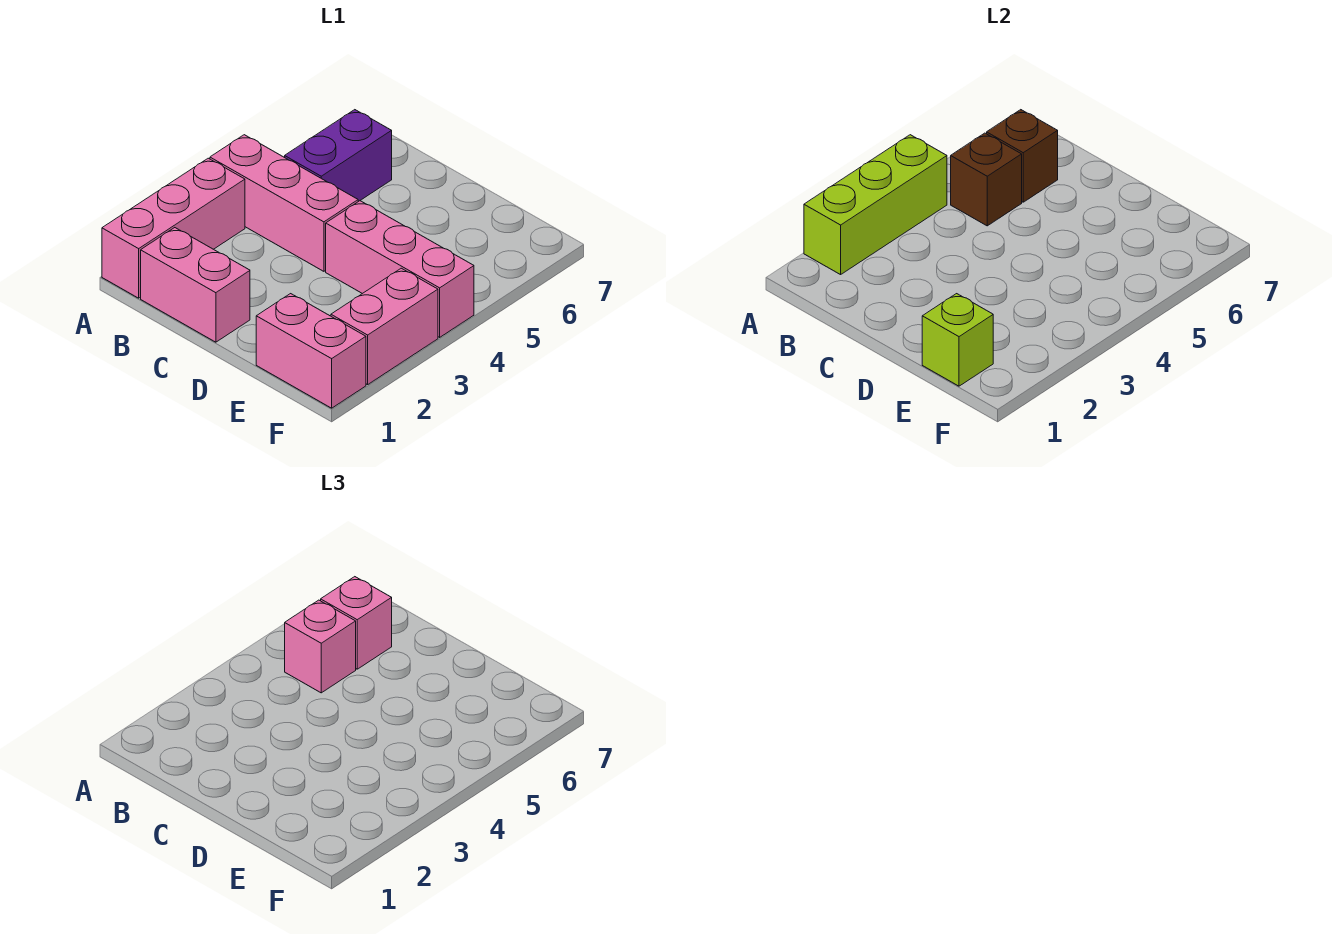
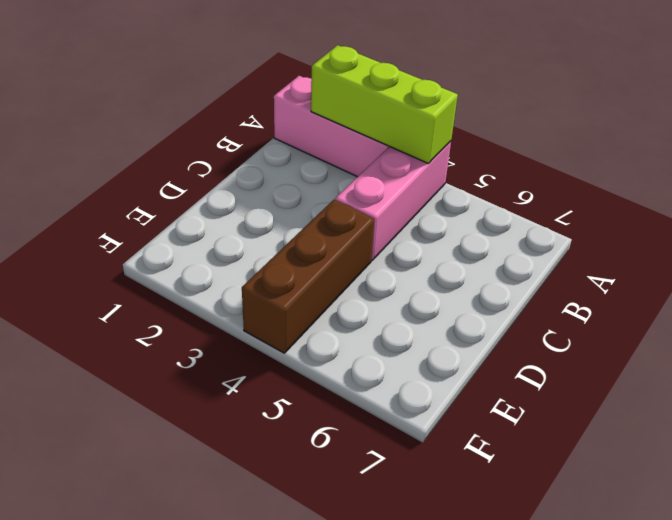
brown brick D4:F4 level 1 -> pink brick D4:F4 level 1
none -> pink brick B1:C1 level 1
none -> purple brick B5:B6 level 1
none -> pink brick E1:F1 level 1

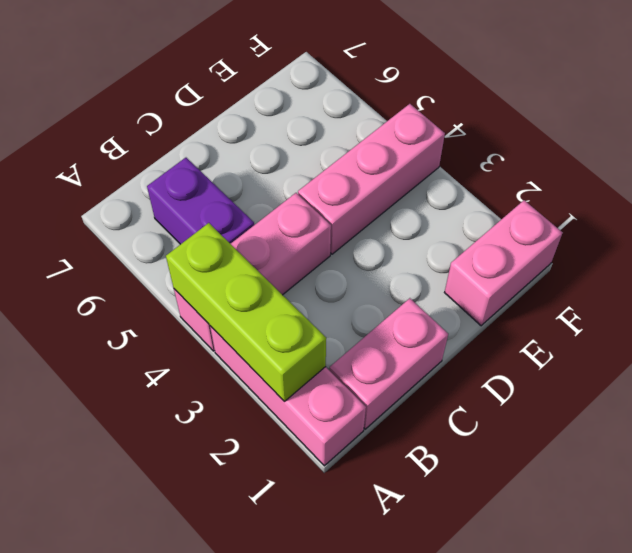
none -> pink brick F2:F3 level 1
none -> brown brick B5 level 2
none -> brown brick B6 level 2

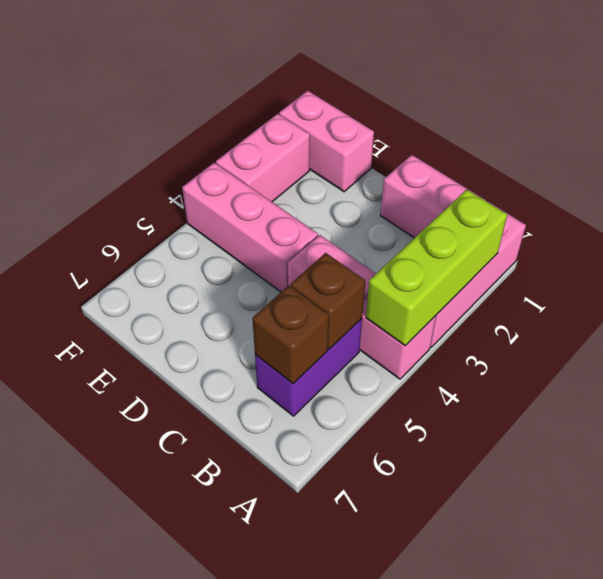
none -> lime brick E1 level 2
none -> pink brick B5 level 3
none -> pink brick B6 level 3

